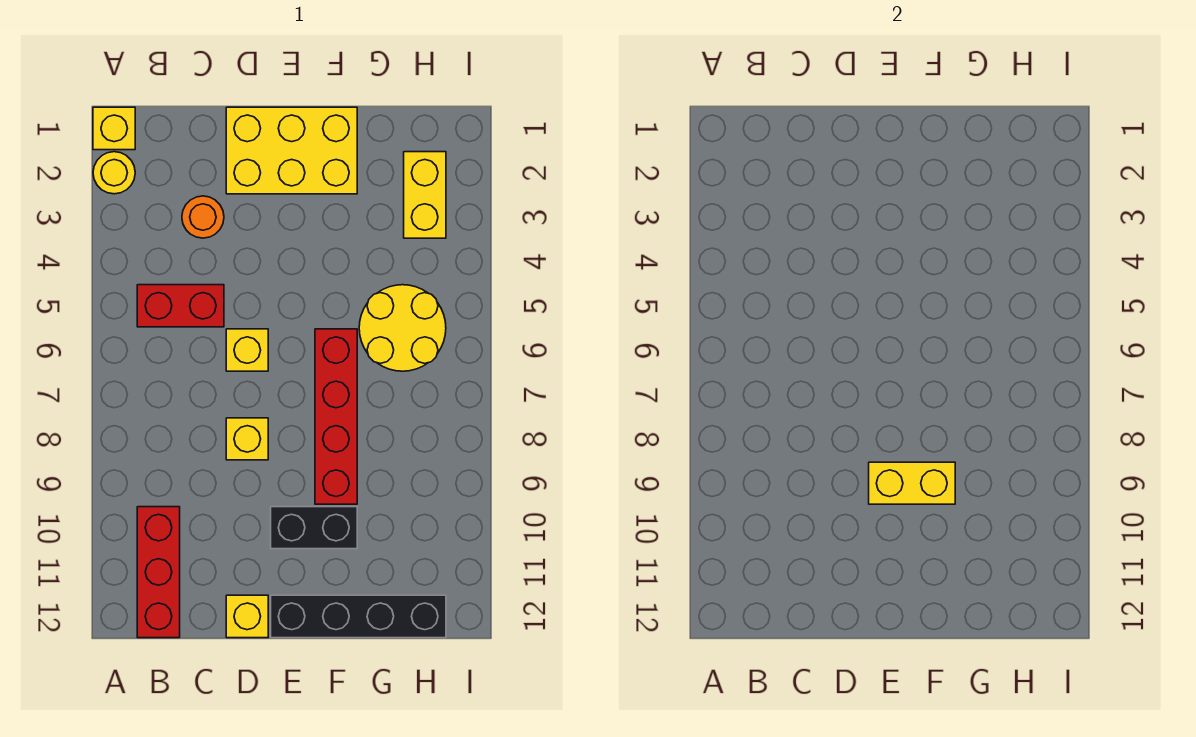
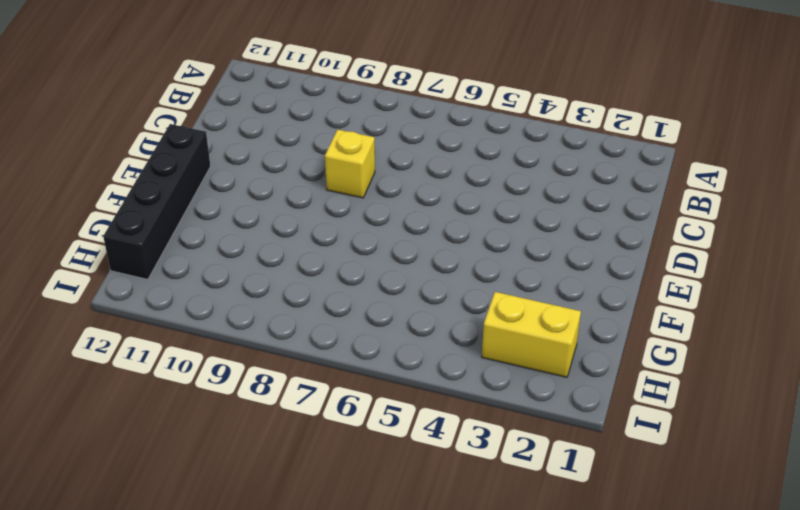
none -> yellow brick A1 level 1
none -> yellow round brick A2 level 1
none -> red brick B5:C5 level 1

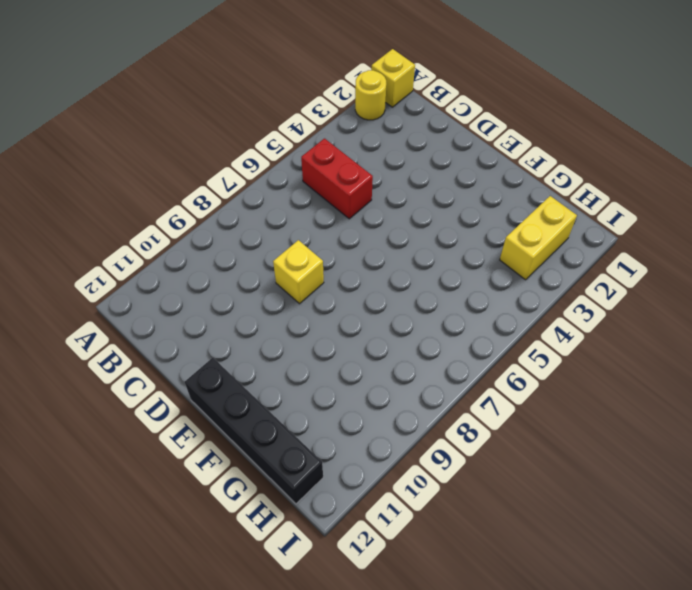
none -> red brick B10:B12 level 1
none -> orange round brick C3 level 1
none -> yellow brick D1:F2 level 1

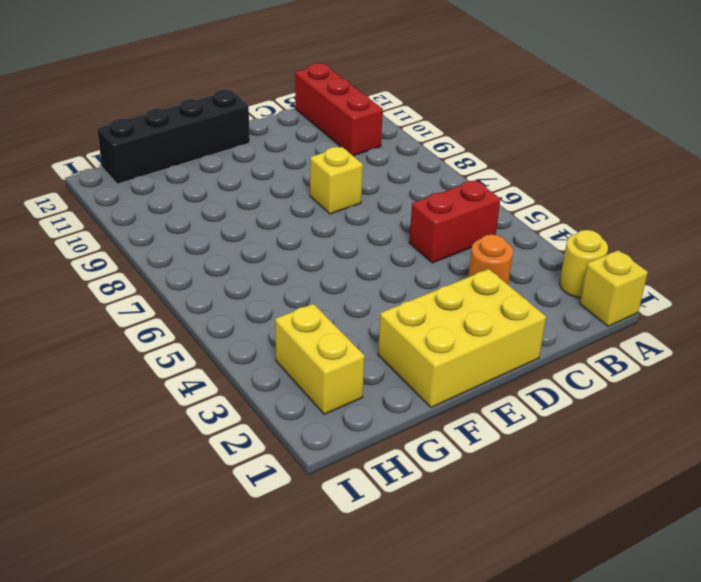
none -> yellow brick D6 level 1
none -> yellow brick D12 level 1
none -> black brick E10:F10 level 1

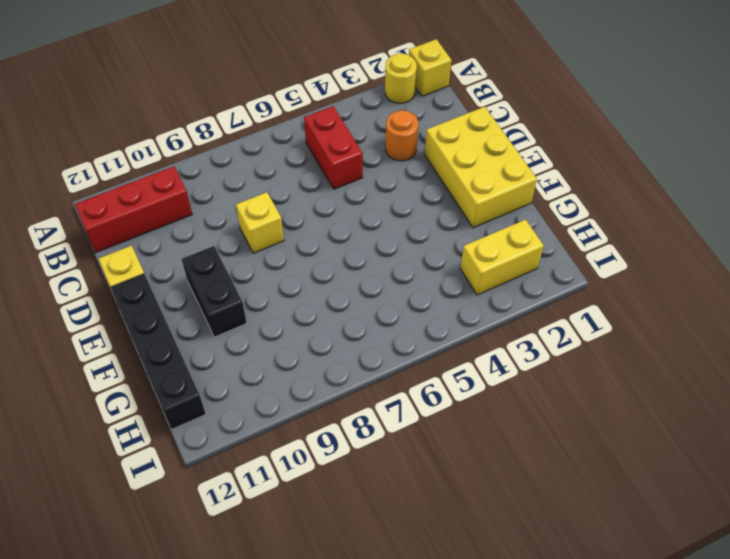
none -> yellow brick D6 level 1
none -> red brick F6:F9 level 1
none -> yellow round brick G5:H6 level 1

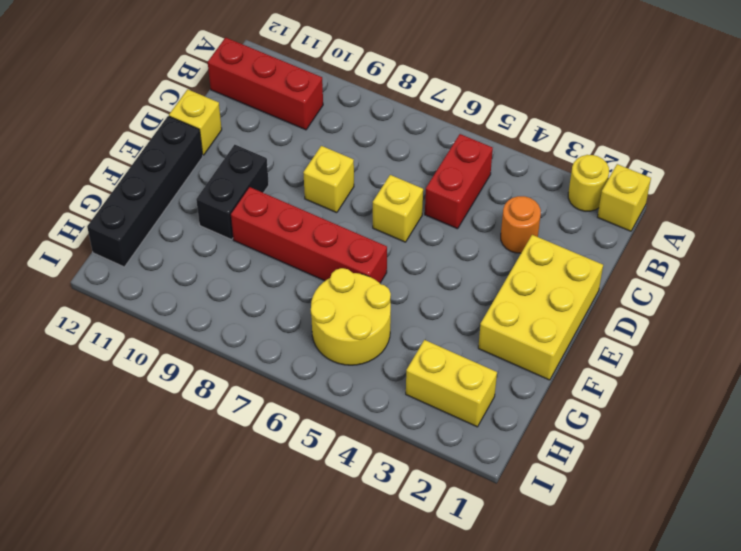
none -> yellow brick E9:F9 level 2

